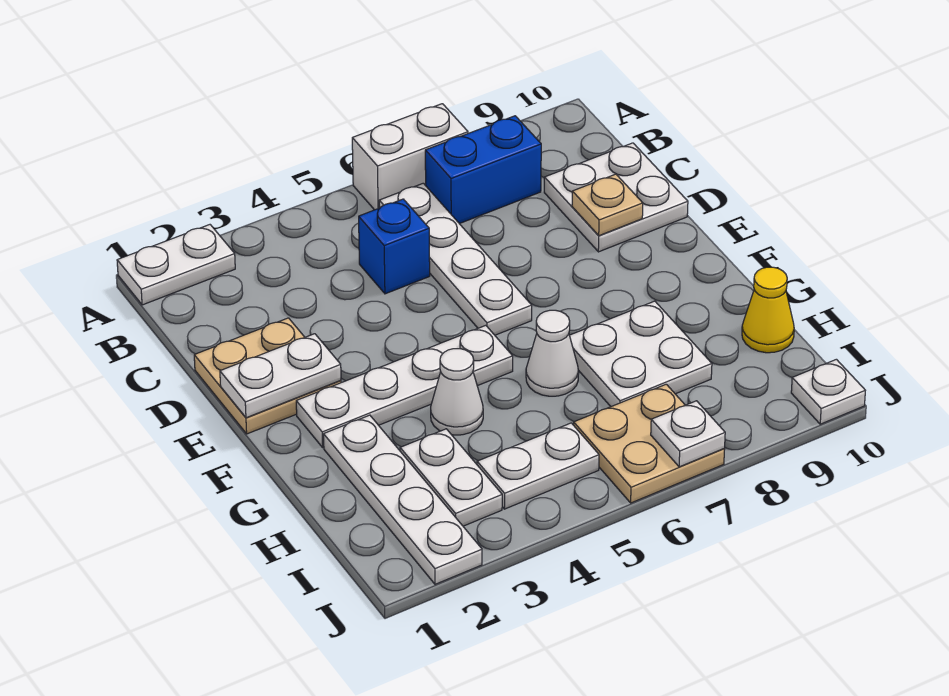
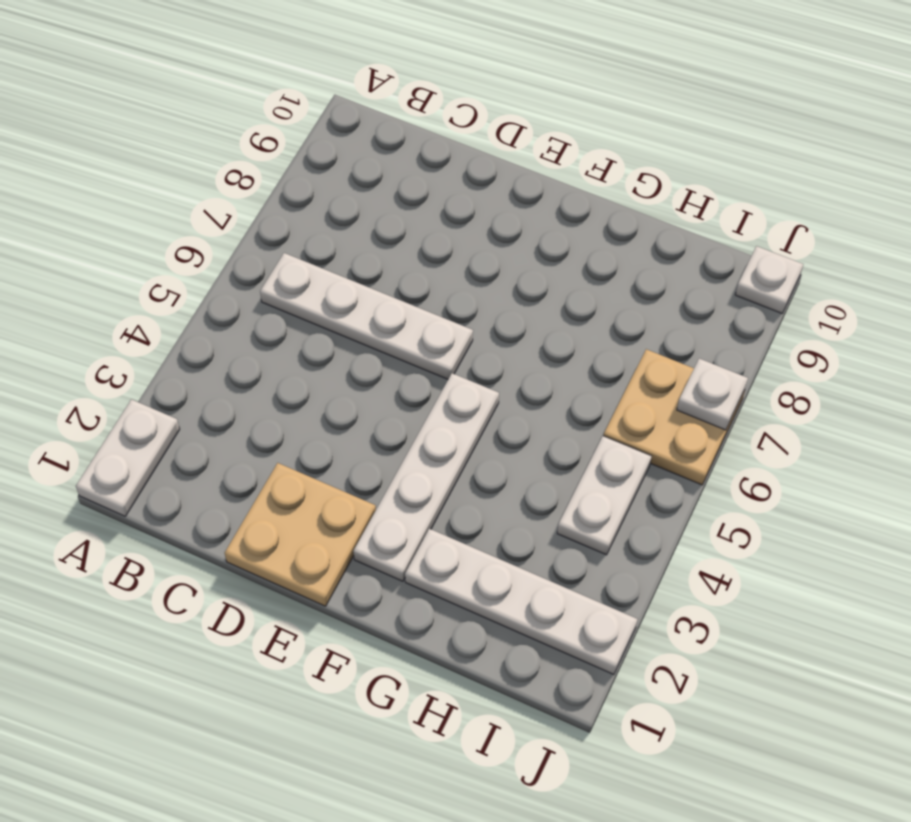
none -> white brick A6:A7 level 1
none -> blue brick B7:B8 level 1
none -> blue brick C5 level 1

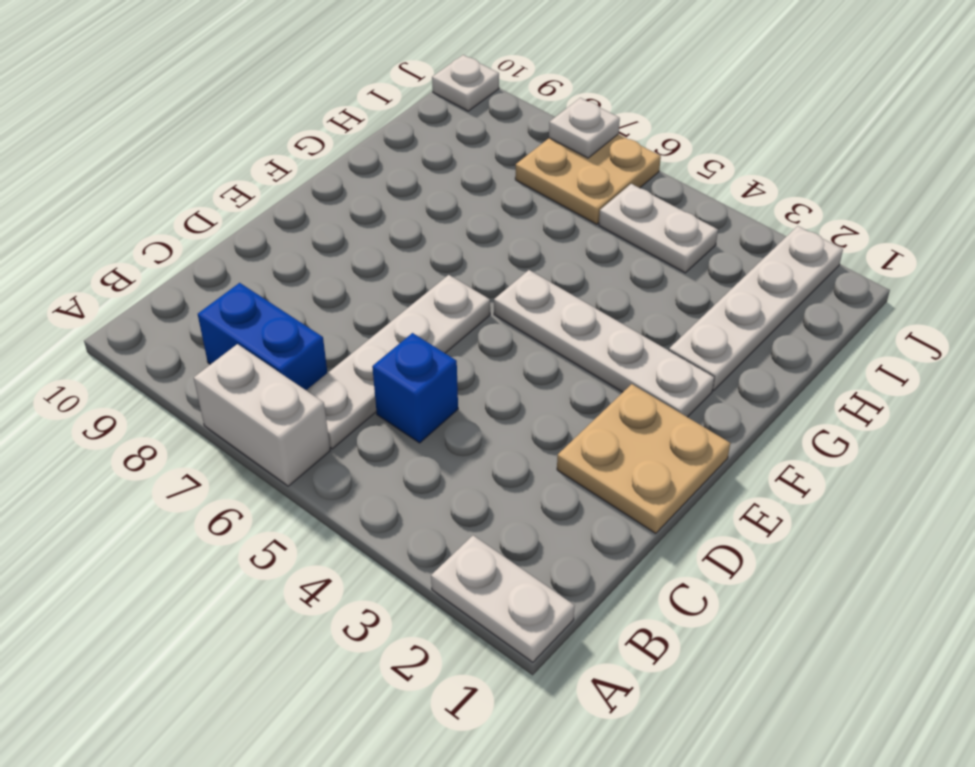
none -> white plate C9:D10 level 1
none -> white cone G4 level 1
none -> white cone G6 level 1

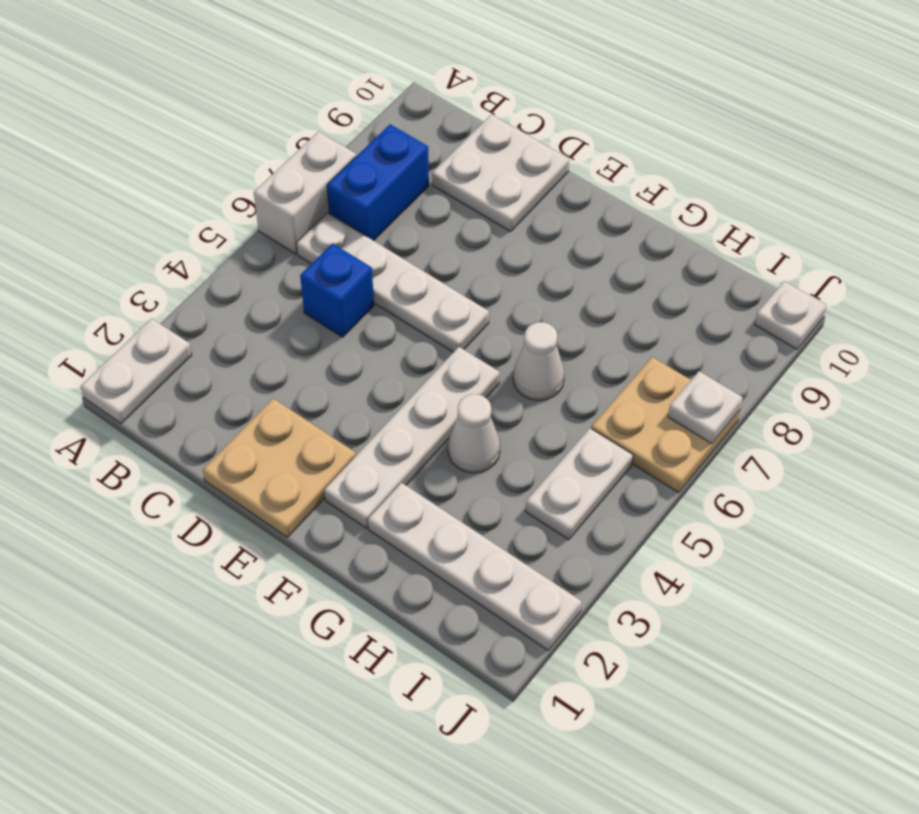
none -> white plate G7:H8 level 1
none -> white plate H3:I3 level 1
none -> yellow cone H10 level 1

